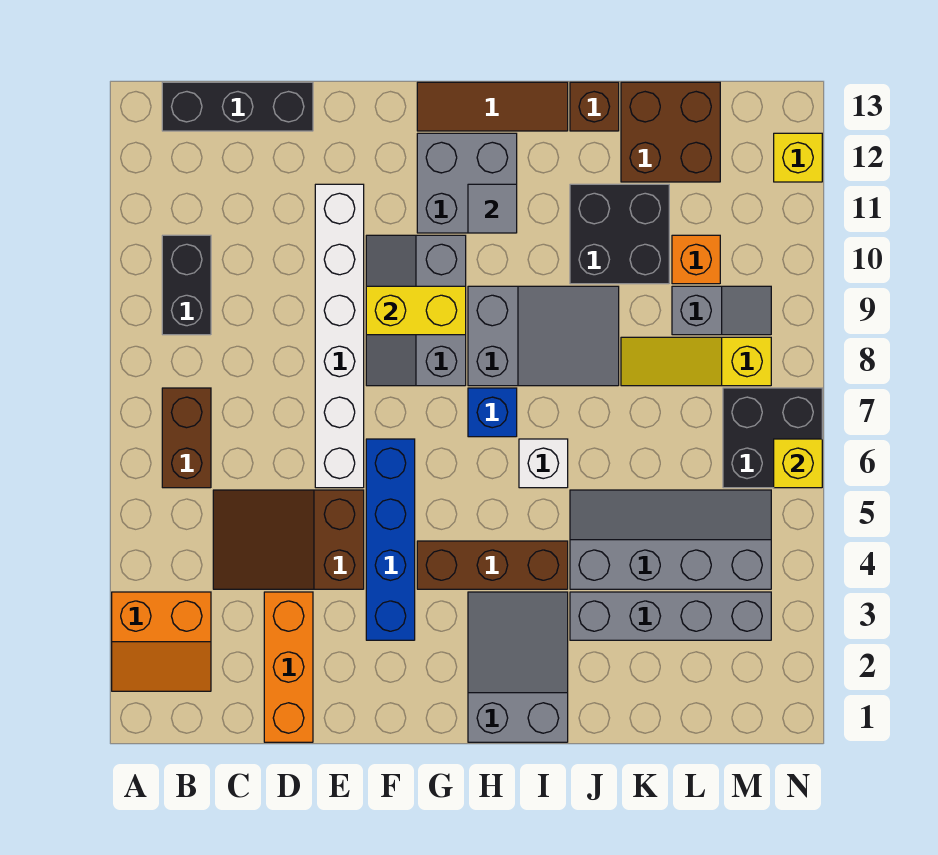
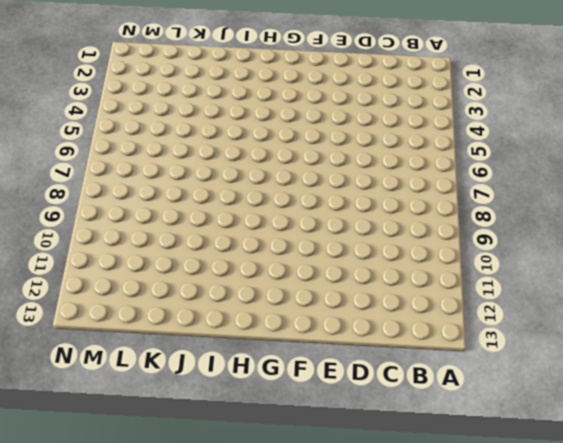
none -> orange slope A2:B3 level 1 top 3
none -> brown brick B6:B7 level 1
none -> black brick B9:B10 level 1

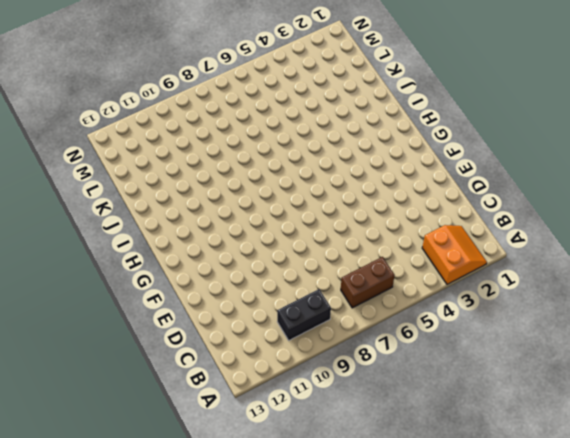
none -> black brick B13:D13 level 1
none -> brown slope C4:E5 level 1 top E
none -> orange brick D1:D3 level 1

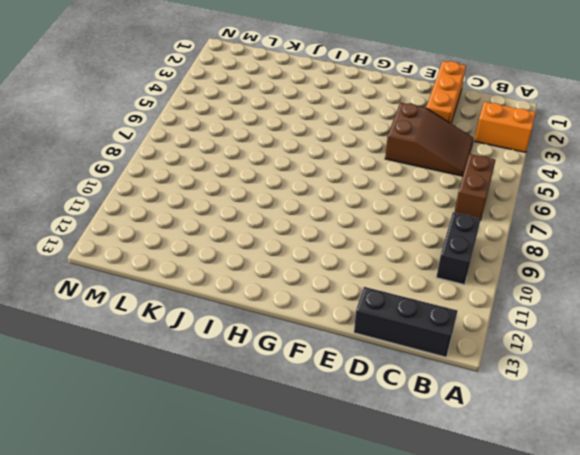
none -> white brick E6:E11 level 1
none -> blue brick F3:F6 level 1
none -> grey slope F8:G10 level 1 top G

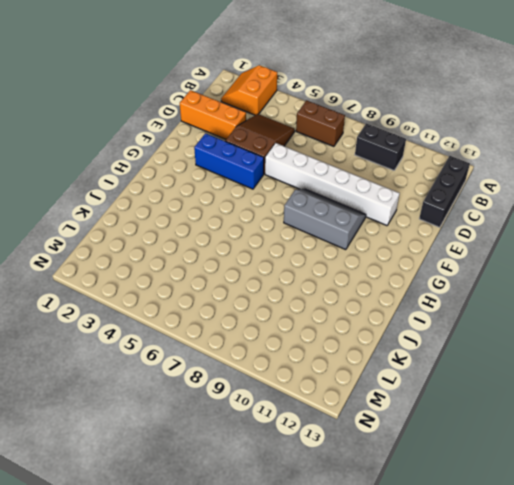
blue brick F3:F5 level 1 -> blue brick F3:F6 level 1
none -> brown brick G4:I4 level 1
none -> grey brick G11:H12 level 1
none -> brown tile G13:I13 level 1

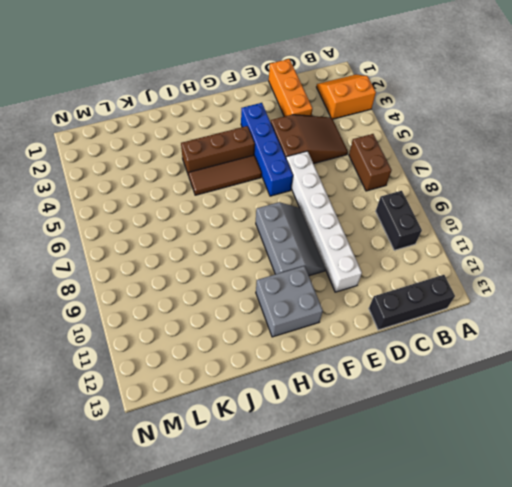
brown tile G5:I5 level 1 -> brown tile G13:I13 level 1
none -> grey slope H1:I3 level 1 top 1
none -> blue brick H7 level 1
none -> grey slope H8:J9 level 1 top H

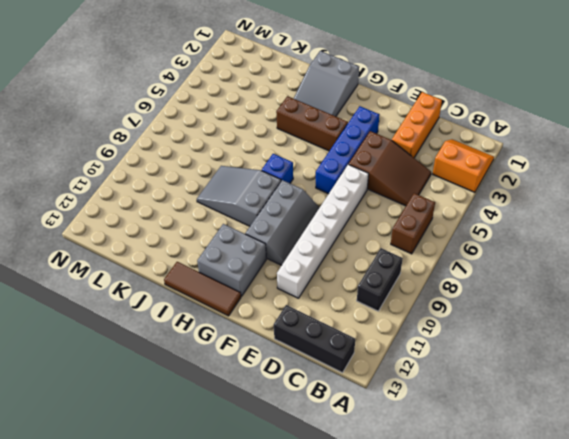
none -> white brick I6 level 1
none -> grey brick J3:M3 level 1
none -> grey slope J4:M5 level 1 top 4

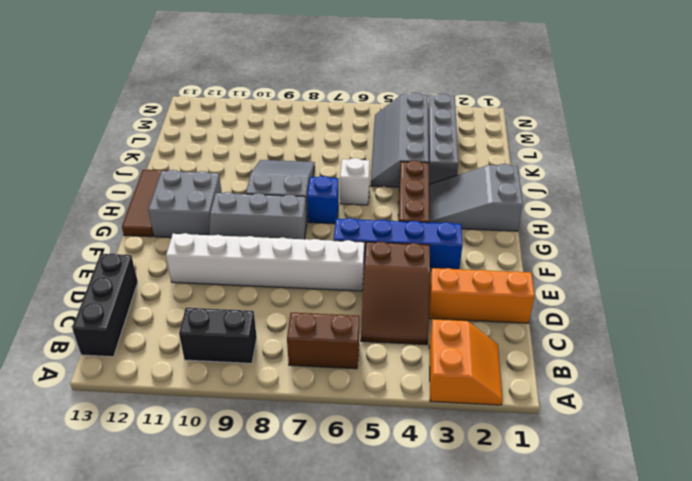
none -> black brick J10:K11 level 1
none -> brown brick J13 level 1
none -> yellow slope K8:M8 level 1 top M

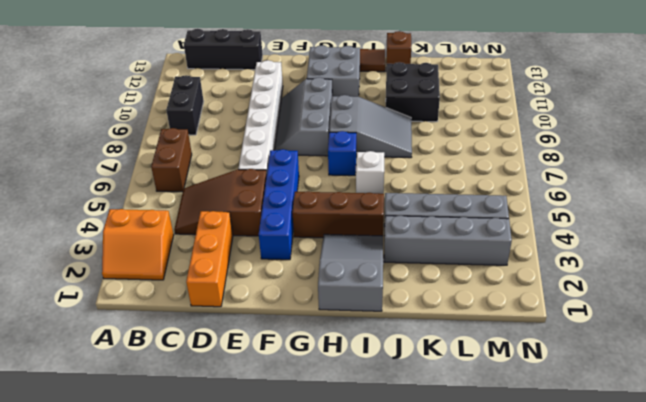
none -> yellow slope K8:M8 level 1 top M
none -> brown brick K12:L13 level 1
none -> grey slope L9:M9 level 1 top L

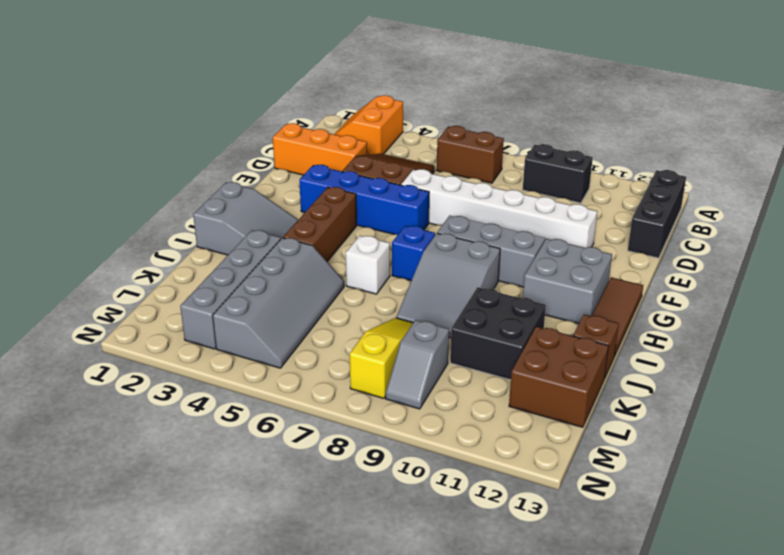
none -> orange brick L10 level 1
none -> black brick M6:N7 level 1
none -> yellow brick N12 level 1

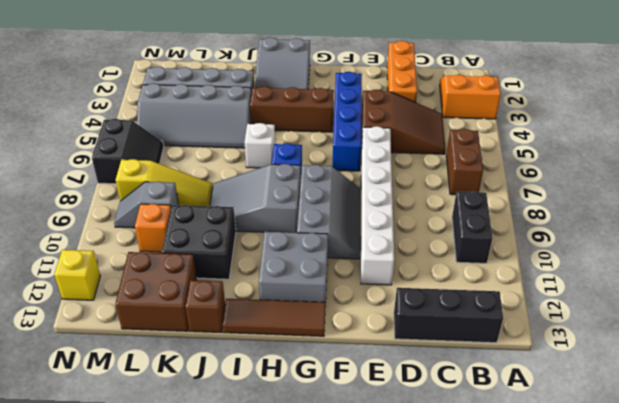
black slope M6:N7 level 1 top N -> black brick M6:N7 level 1
none -> yellow brick F9:G9 level 2
none -> grey tile H11 level 2
none -> yellow brick N6 level 2

